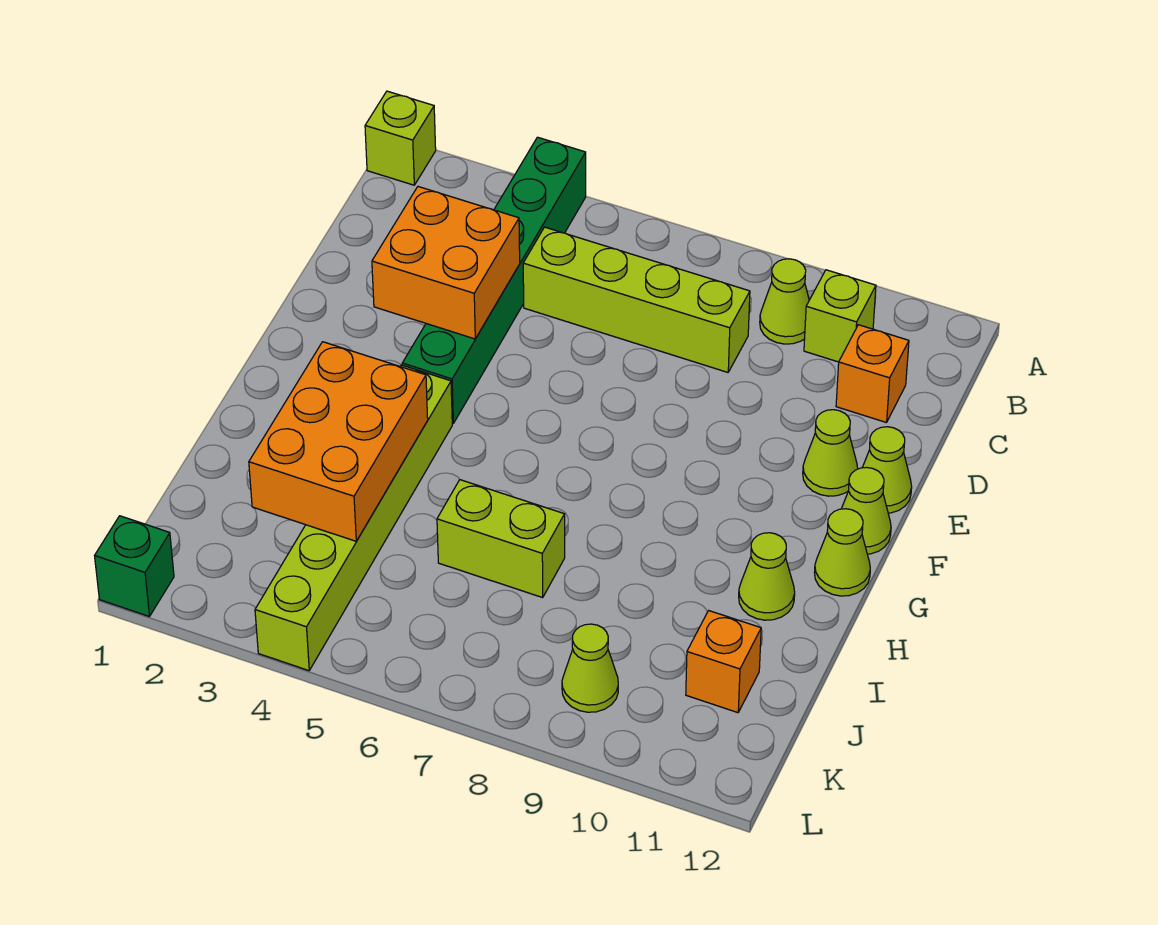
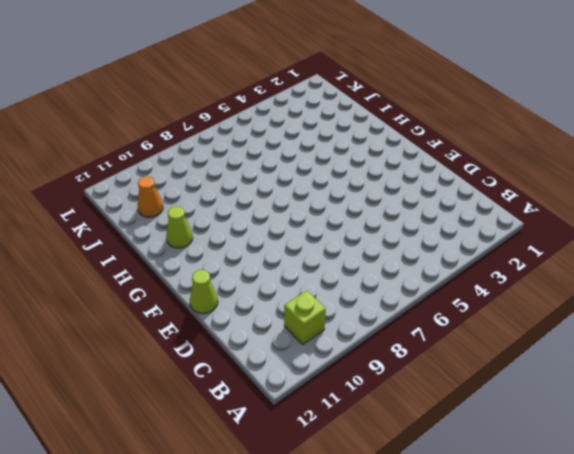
orange cone J11 level 1 -> orange brick J11 level 1
none -> lime brick A1 level 1
none -> green brick A4:F4 level 1
none -> lime cone B9 level 1

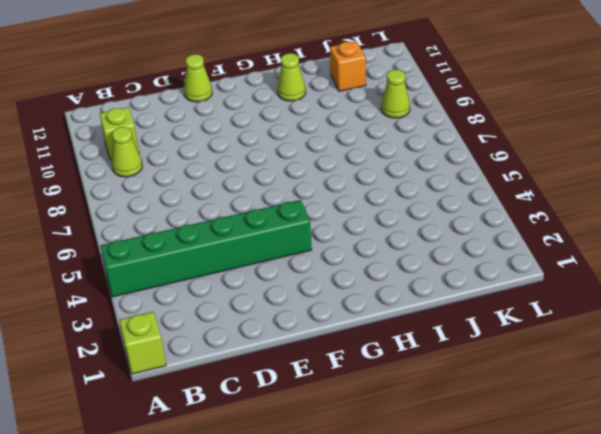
none -> lime brick C5:C8 level 1
none -> orange brick C11 level 1
none -> lime cone E11 level 1

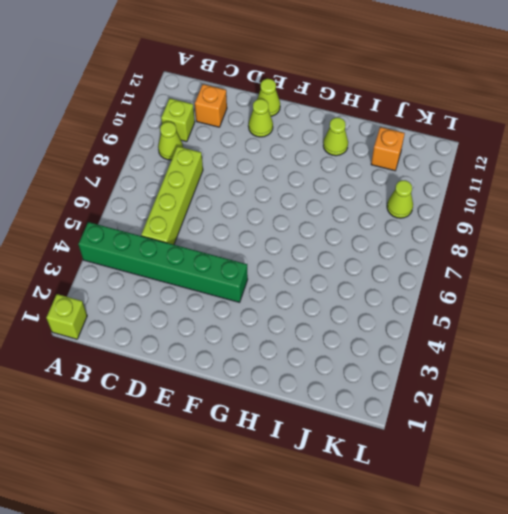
none -> lime cone F12 level 1
none -> lime brick G4:L4 level 1
none -> lime cone G12 level 1

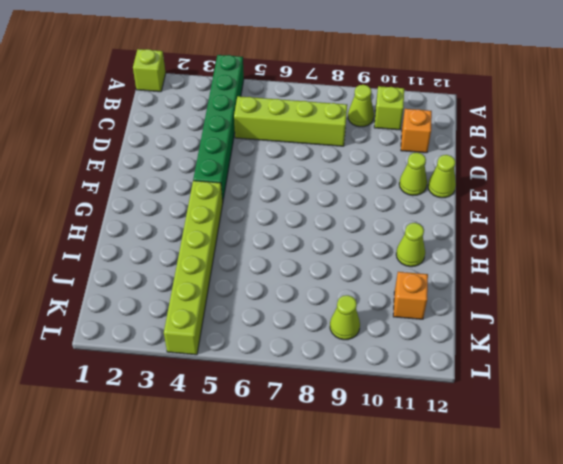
none -> lime cone F12 level 1
none -> lime cone G12 level 1
none -> lime brick I6:I7 level 1

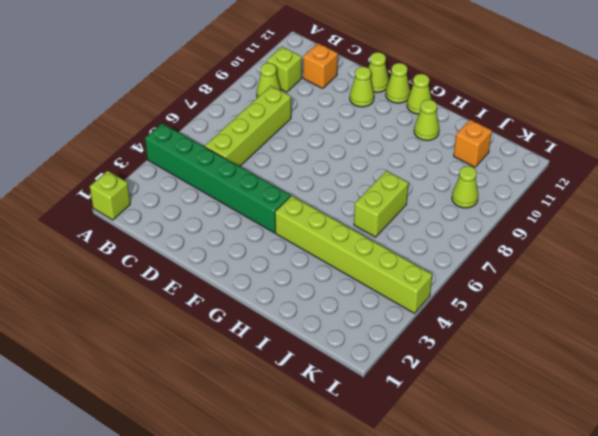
none -> green brick L1 level 1
none -> orange brick D3:E4 level 2
none -> orange brick H3:J4 level 2

